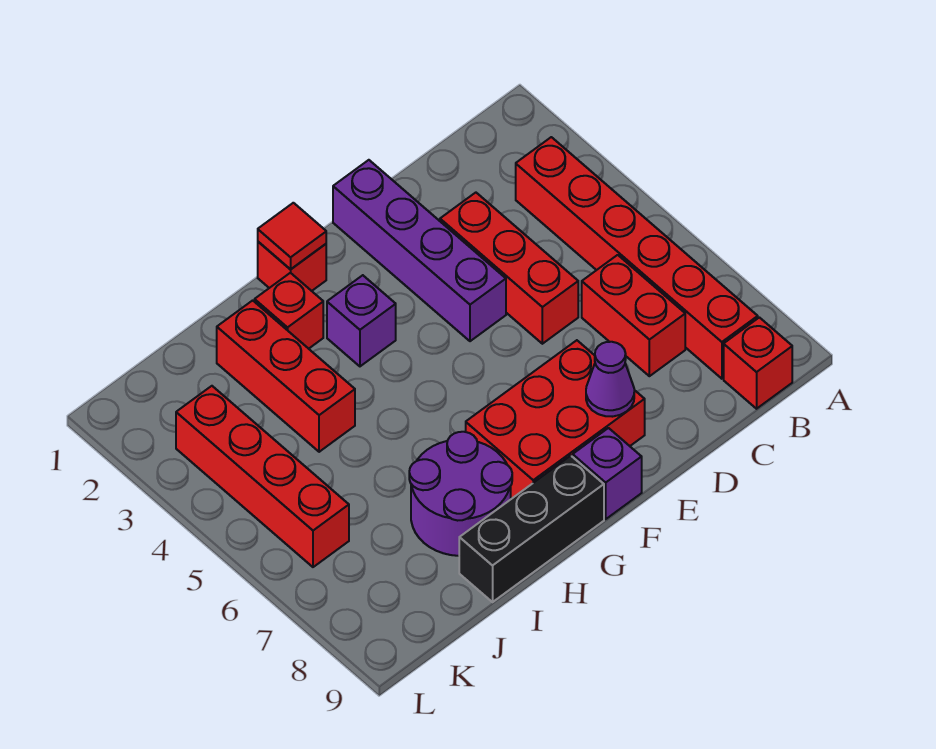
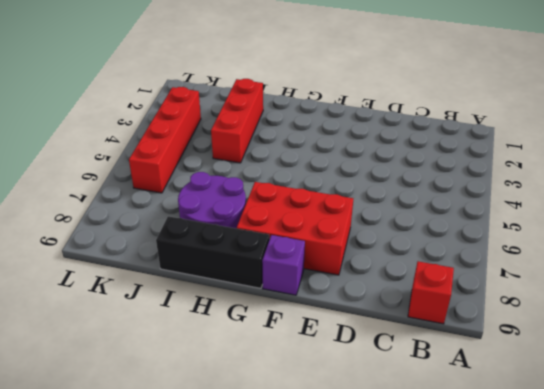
none -> red brick B3:B8 level 1
none -> red brick C6:C7 level 1
none -> red brick D3:D5 level 1

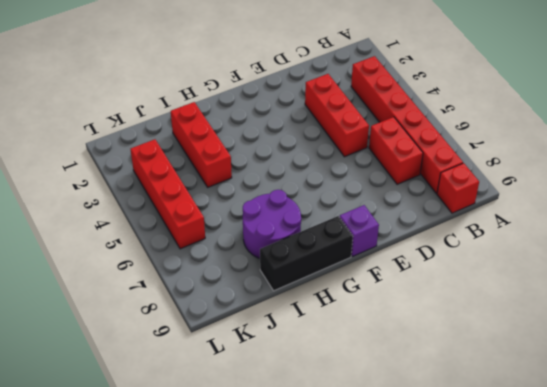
none -> purple brick E1:E4 level 1
none -> red brick E7:G8 level 1
none -> red brick G1 level 1

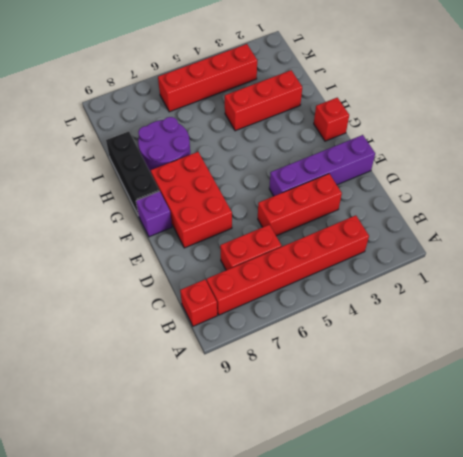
none -> purple brick G3 level 1
none -> red brick H2 level 1
none -> purple cone E8 level 2

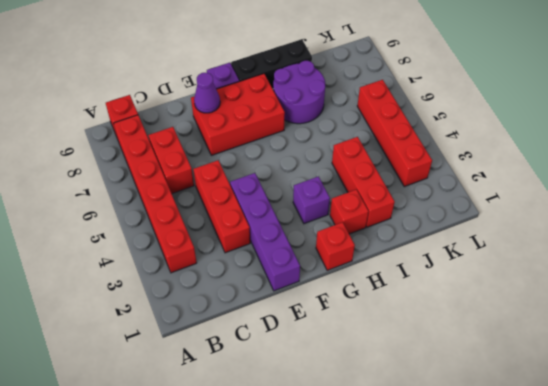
none -> red tile G1 level 2

